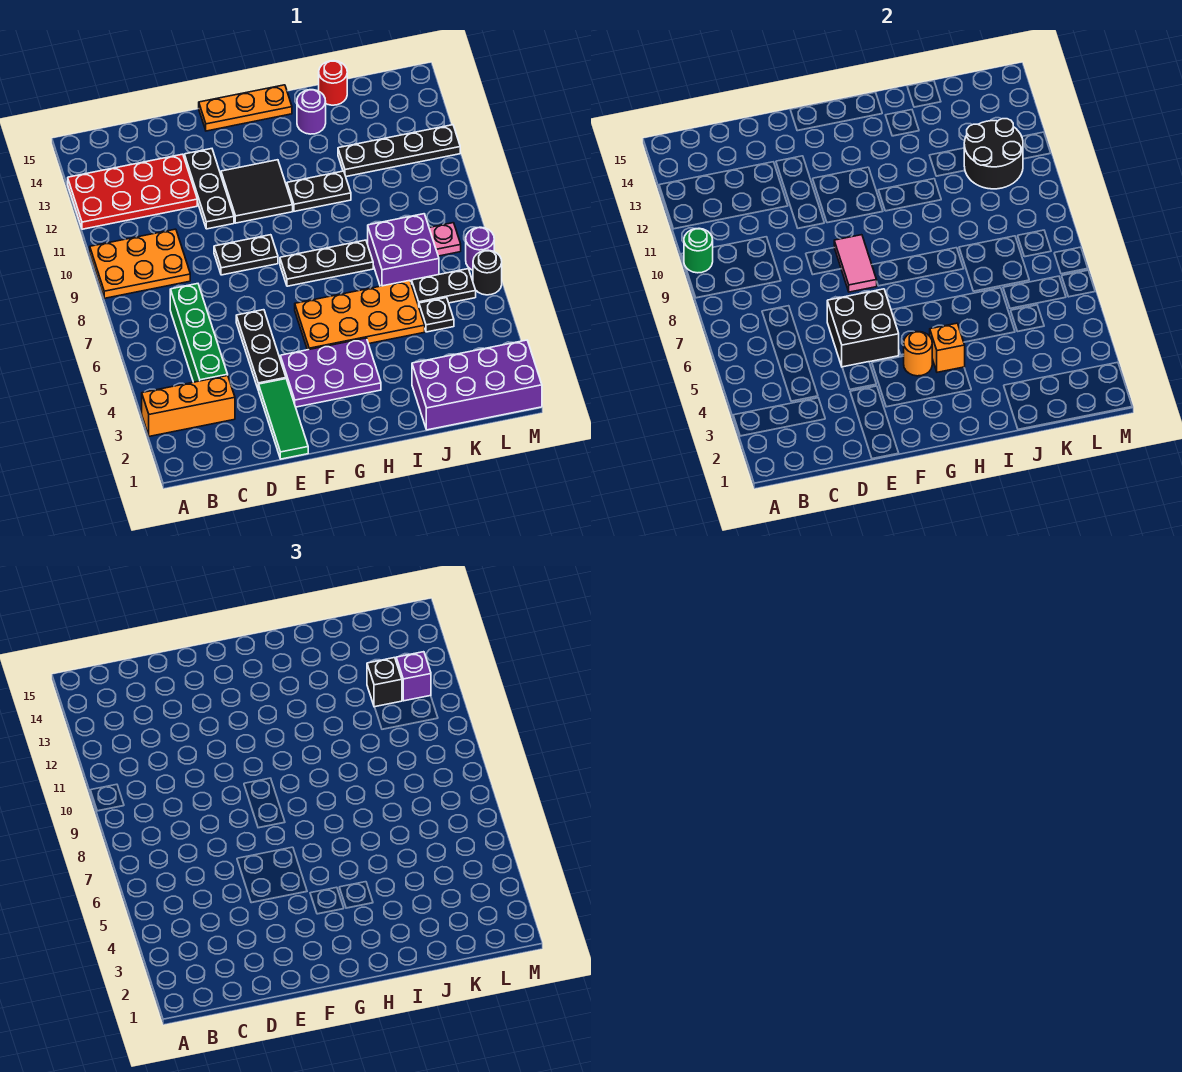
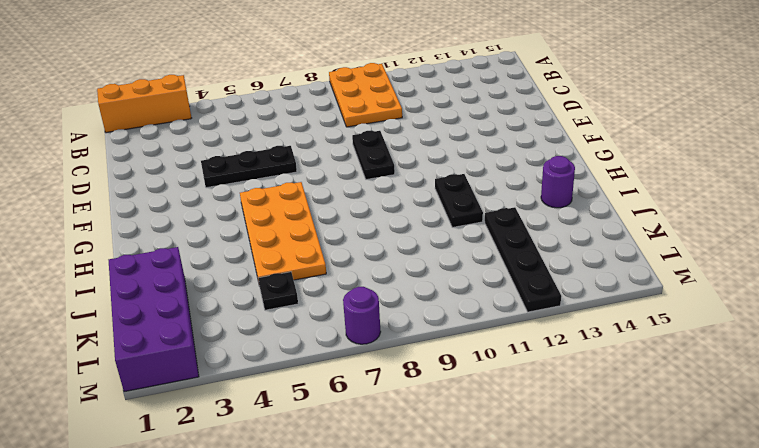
orange brick A1:A3 level 1 -> orange brick A3:C3 level 1
none -> red plate A12:D13 level 1
none -> green brick C4:C7 level 1
none -> green tile E1:E3 level 1
none -> black plate E11:E13 level 1

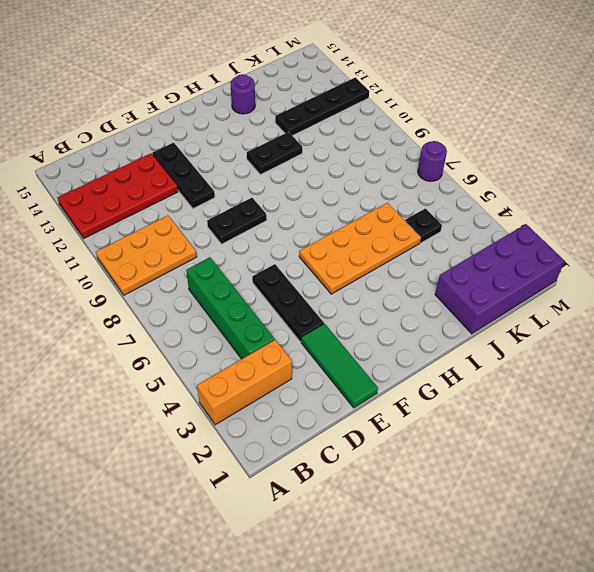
none -> purple plate F3:H4 level 1
none -> black tile F11:G12 level 1
none -> orange plate F15:H15 level 1
none -> black plate G8:I8 level 1

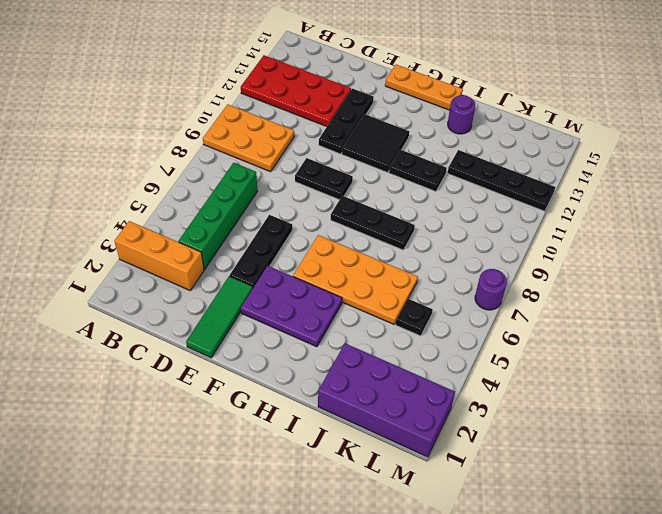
none -> purple brick J7:K8 level 1
none -> red round brick J15 level 1
none -> black plate K6:L6 level 1
none -> pink plate L8 level 1

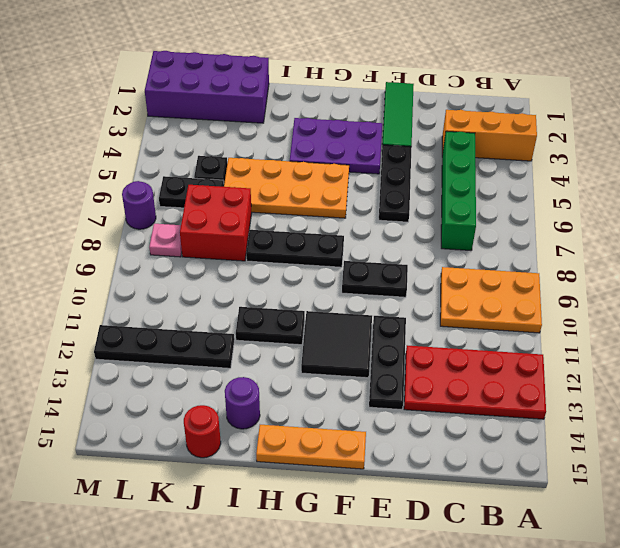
red brick J7:K8 level 1 -> purple brick J7:K8 level 1
none -> black round brick M6 level 1
none -> green round brick A10 level 2
none -> black brick E5:F6 level 2
none -> pink tile F8:F9 level 2

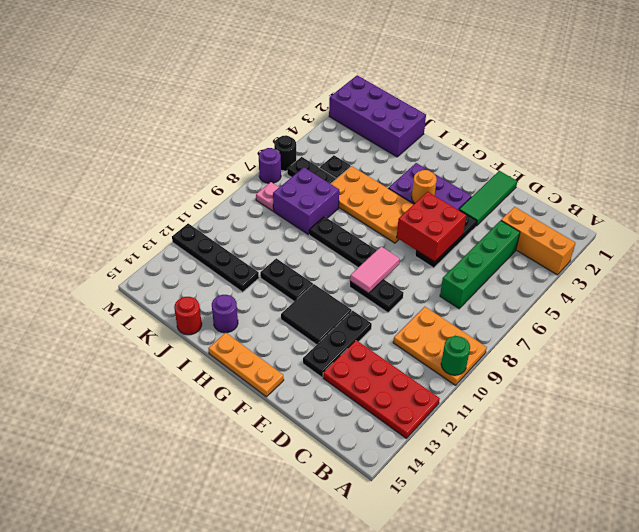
red brick E5:F6 level 2 -> black brick E5:F6 level 2
none -> orange brick H4 level 2
none -> black round brick K11:L12 level 2
none -> black brick K12 level 3
none -> purple brick L12 level 3

